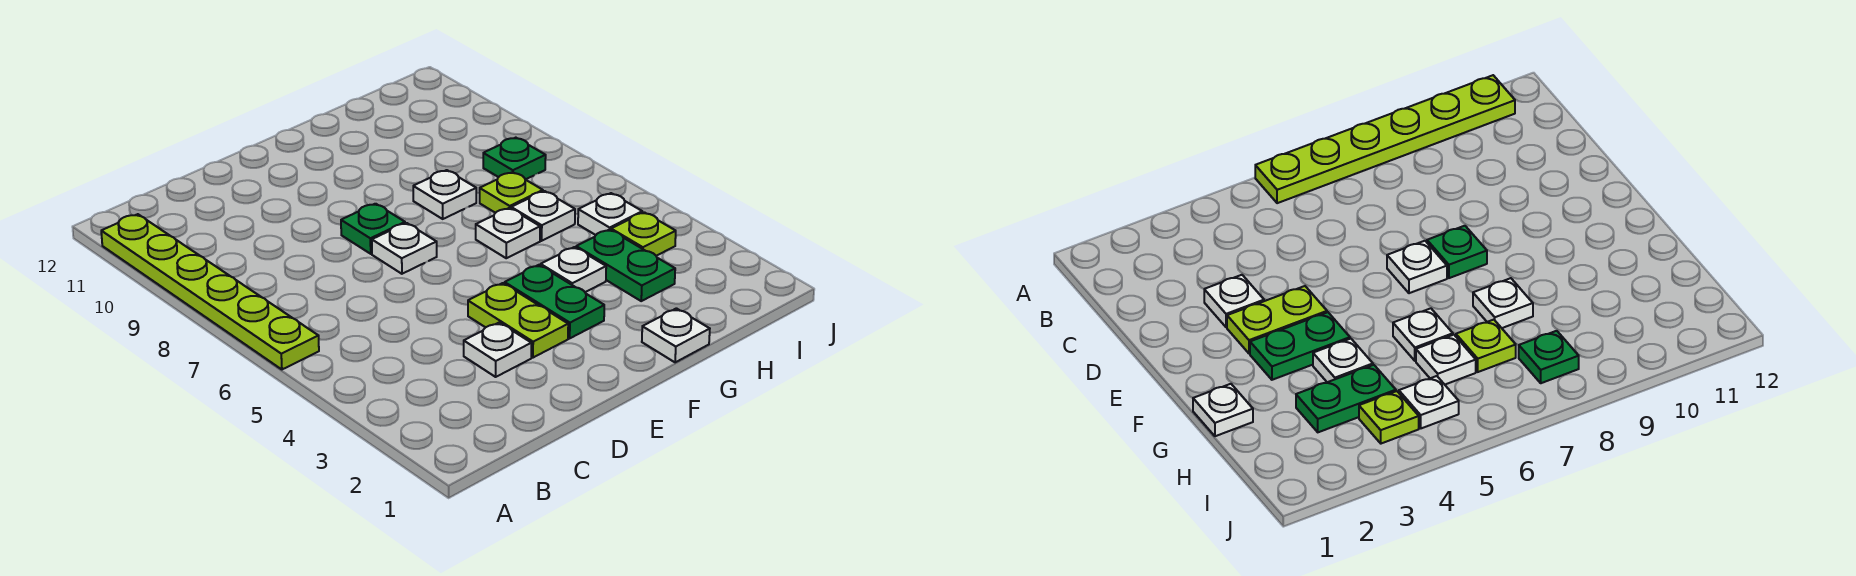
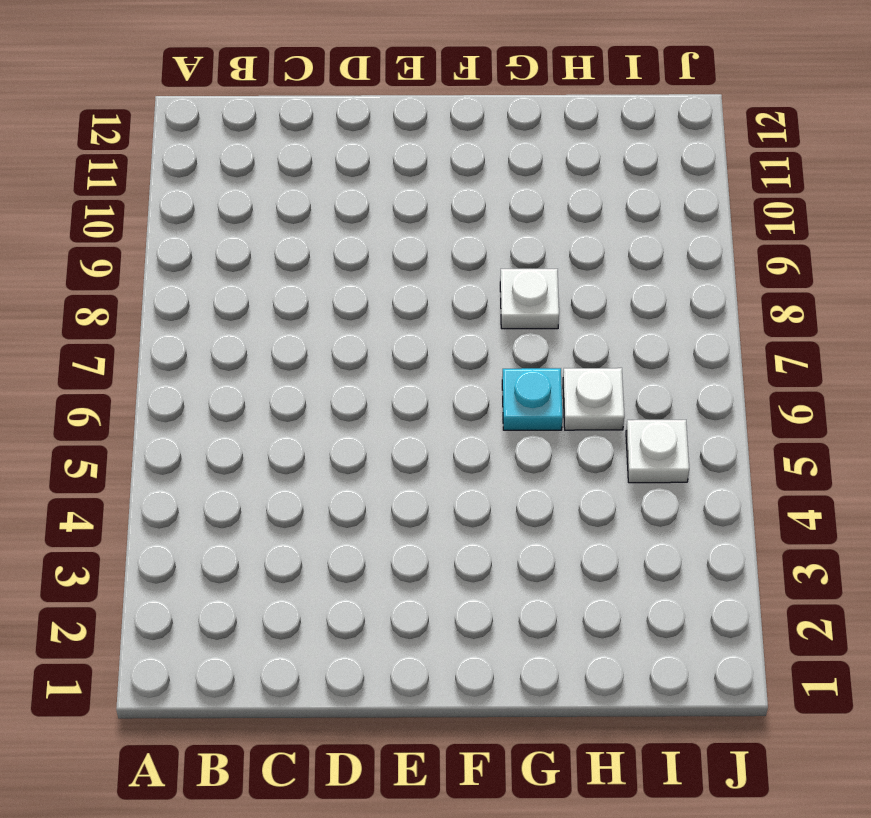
cyan plate G6 level 1 -> white plate G6 level 1
none -> lime plate A6:A11 level 1
none -> white plate D3 level 1
none -> lime plate E3:E4 level 1

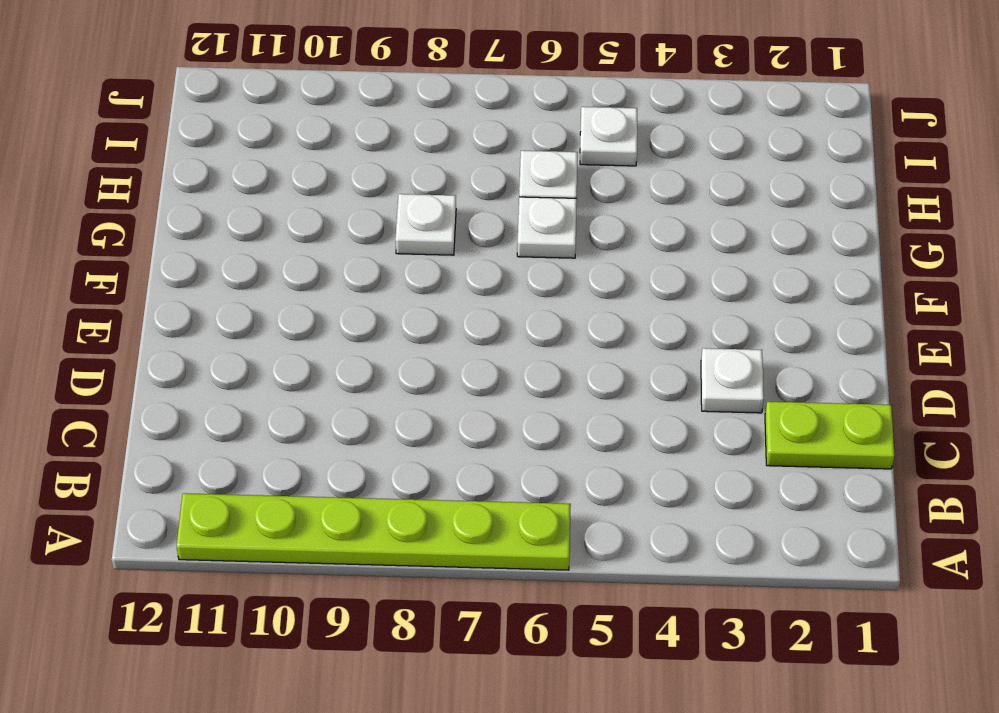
lime plate C1:C2 level 1 -> lime plate E3:E4 level 1
none -> white plate E7 level 1
none -> green plate E8 level 1
none -> green plate F3:F4 level 1

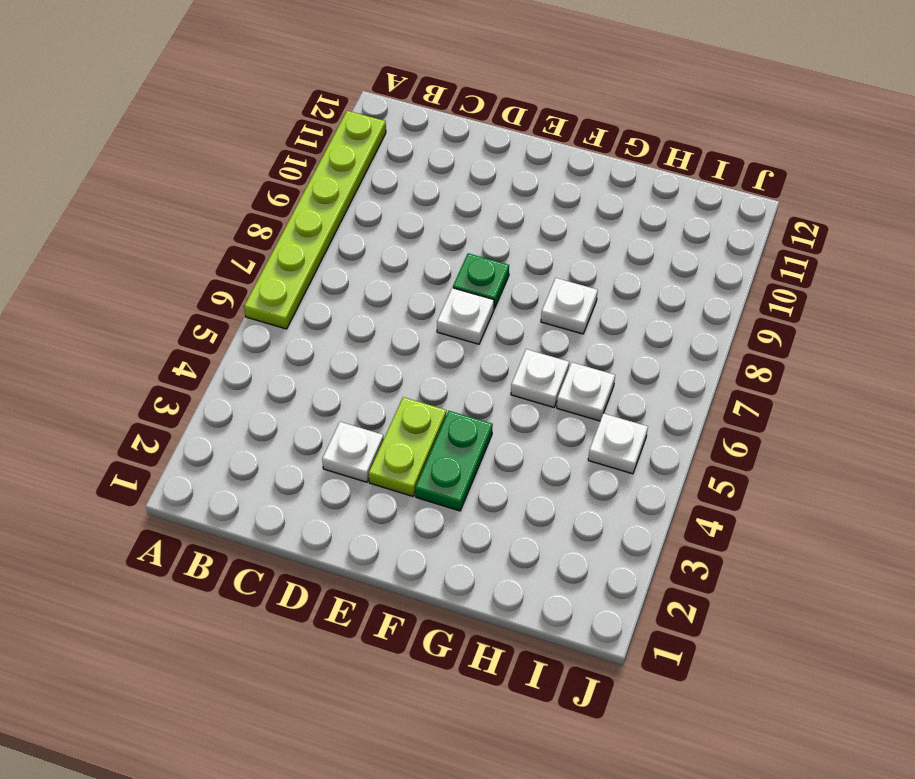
none -> white plate G1 level 1
none -> white plate G4 level 1
none -> green plate H3:H4 level 1

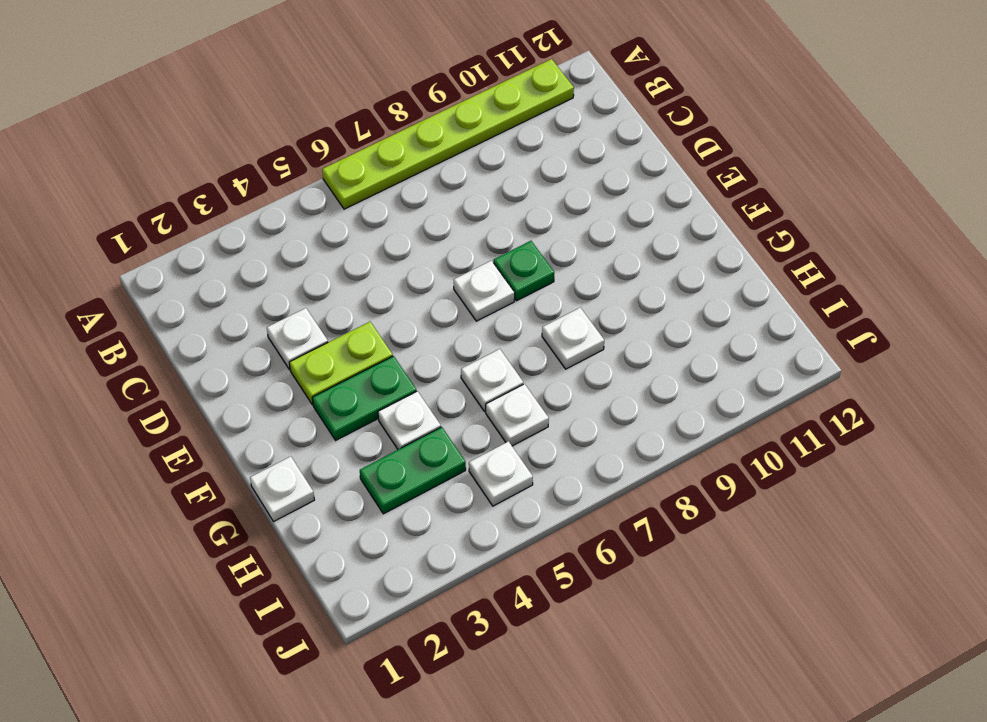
none -> lime plate H7 level 1
none -> lime plate I4 level 1
none -> green plate I8 level 1

